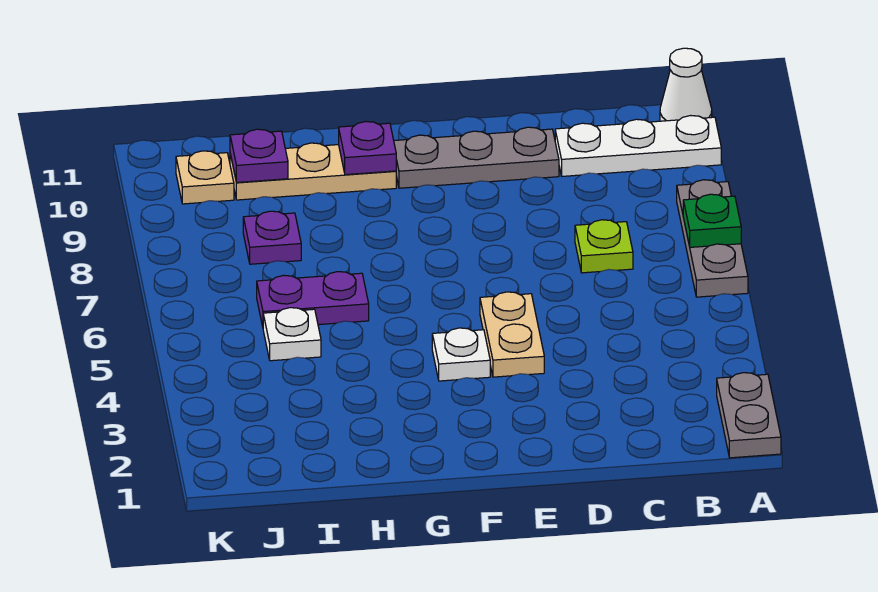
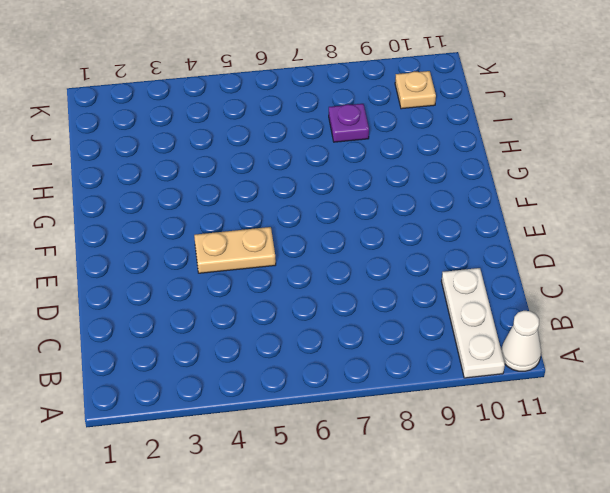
none -> grey plate A1:A2 level 1
none -> grey plate A6:A8 level 1
none -> lime plate C7 level 1

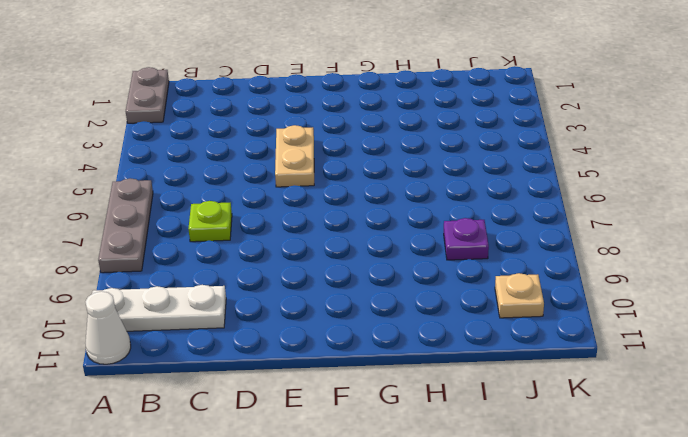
none -> grey plate D10:F10 level 1
none -> white plate F4 level 1
none -> tan plate G10:I10 level 1

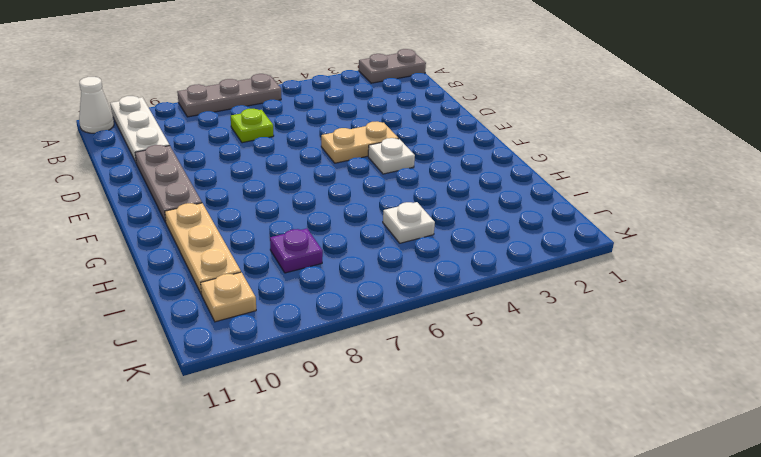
none -> purple plate H6:I6 level 1
none -> green plate A7 level 2
none -> purple plate G10 level 2

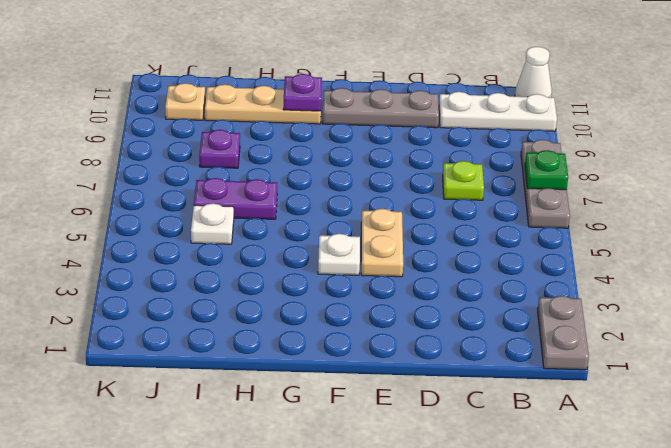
none -> purple plate I10 level 2

